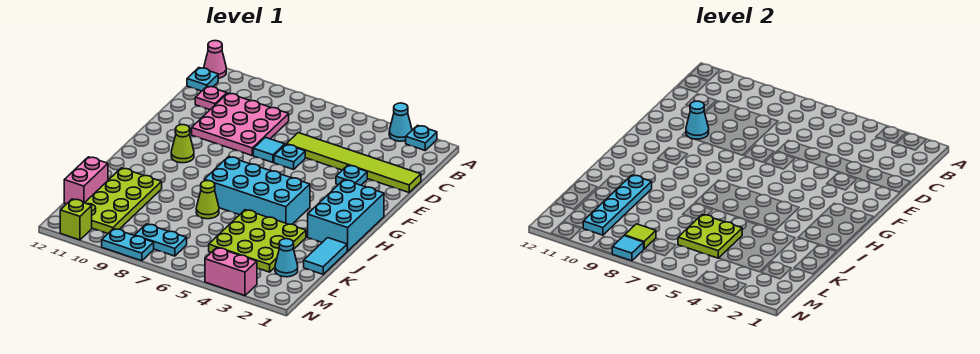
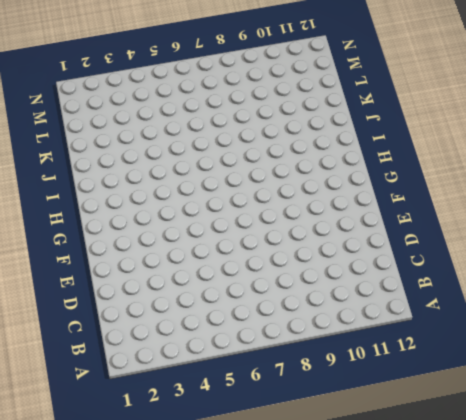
none -> cyan plate A2 level 1
none -> cyan cone A3 level 1
none -> pink cone A12 level 1

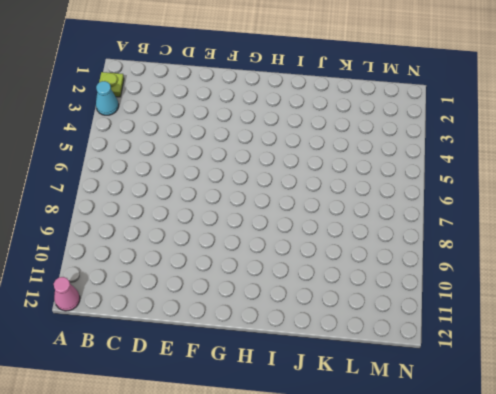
lime plate A2 level 1 -> cyan plate A2 level 1
none -> cyan plate B12 level 1
none -> pink plate C8:E10 level 1
none -> pink plate C11 level 1

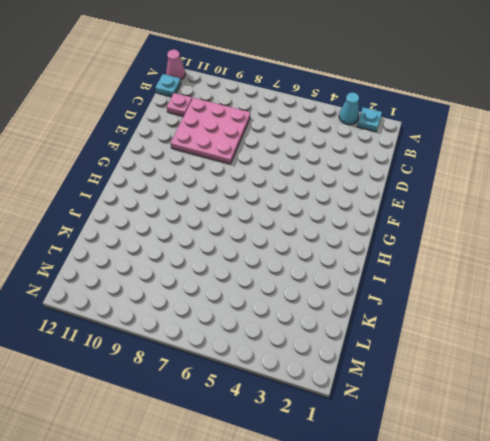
none -> lime tile D1:D6 level 1
none -> cyan plate E3 level 1
none -> cyan plate E6 level 1

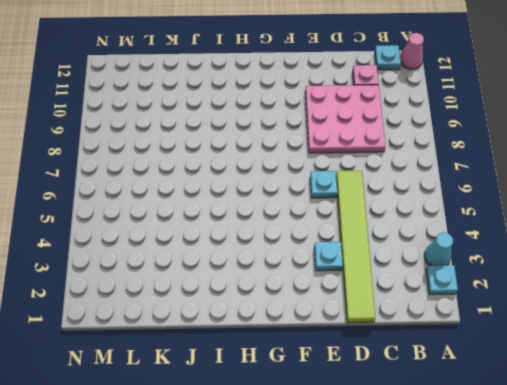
none -> cyan tile E7 level 1
none -> cyan brick G1:I2 level 1
none -> lime cone G10 level 1

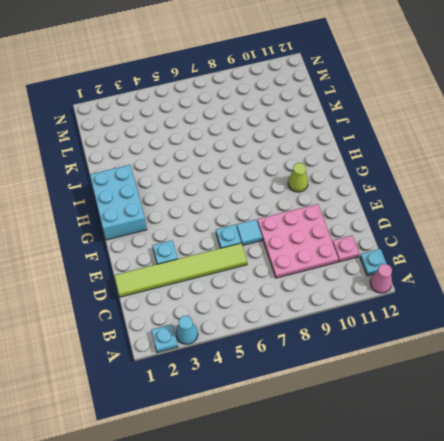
none -> cyan brick H4:I7 level 1
none -> cyan tile J1:K1 level 1
none -> lime plate J3:L5 level 1

